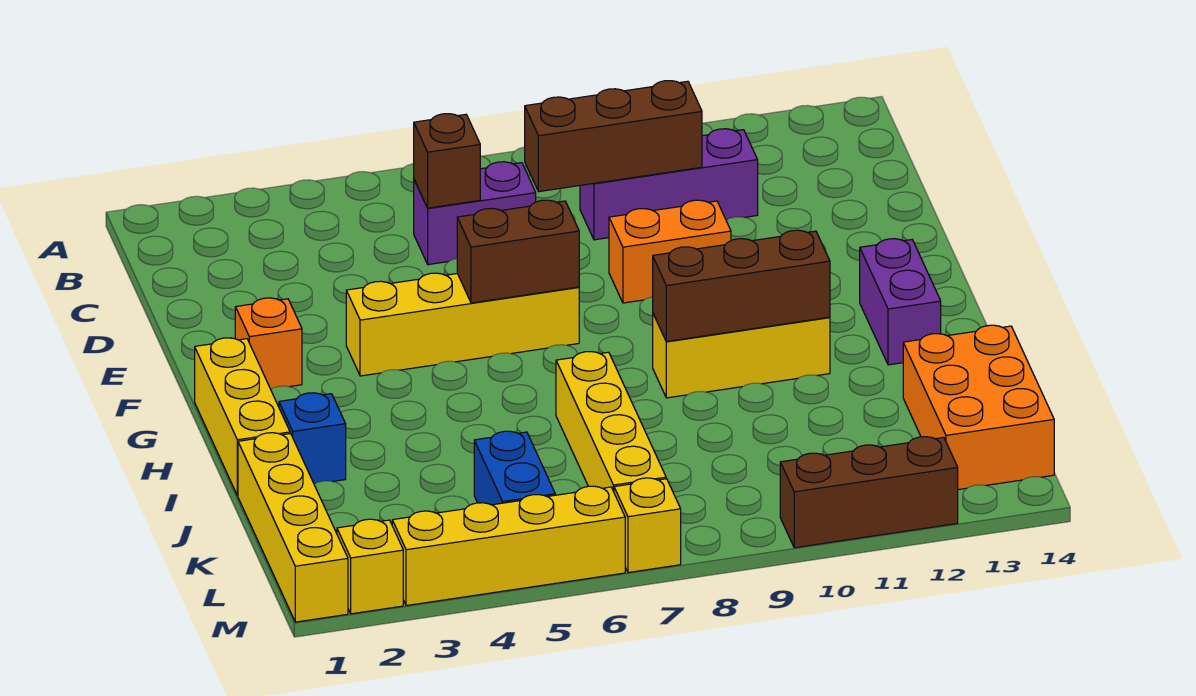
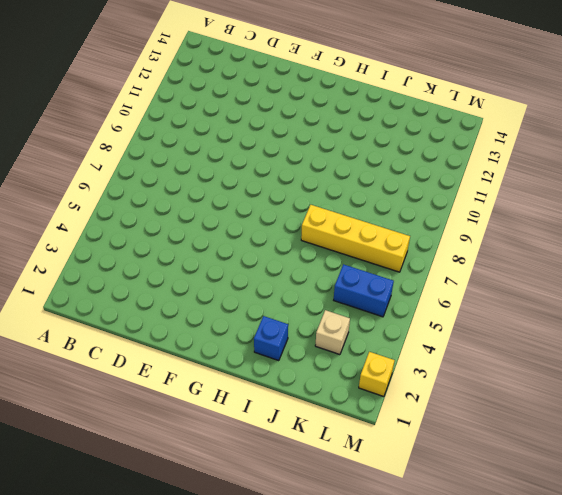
tan brick K3 level 1 -> none
none -> purple brick C6:C7 level 1
none -> purple brick C9:C11 level 1
none -> orange brick E9:E10 level 1

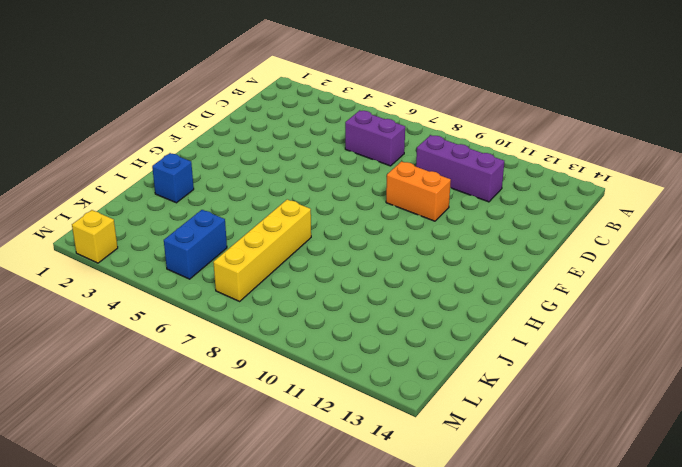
none -> orange brick F2 level 1
none -> yellow brick F4:F7 level 1
none -> yellow brick G1:I1 level 1

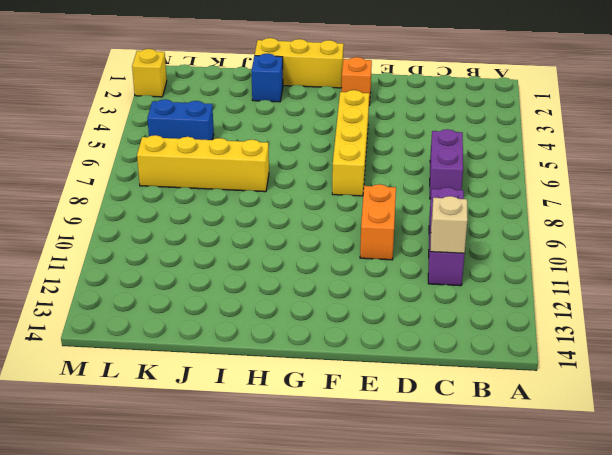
tan brick C11 level 2 -> none
none -> purple brick G13:H13 level 1
none -> yellow brick H9:H11 level 1
none -> yellow brick J1:M1 level 1

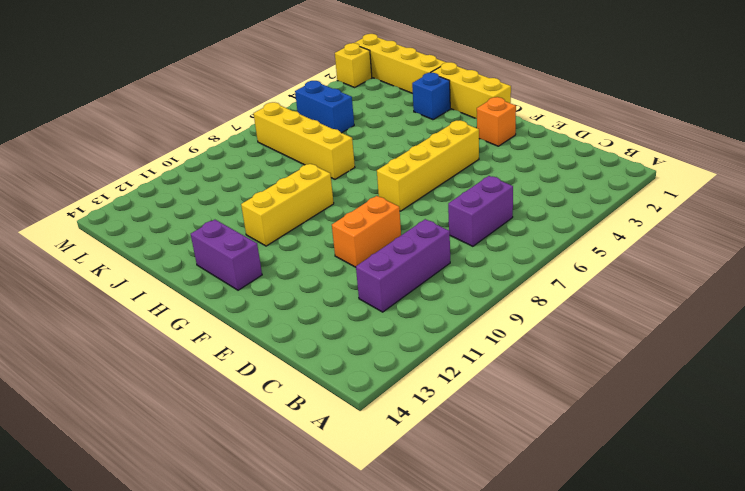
none -> orange brick J13:L14 level 1
none -> yellow brick M3:M6 level 1
none -> yellow brick M7 level 1

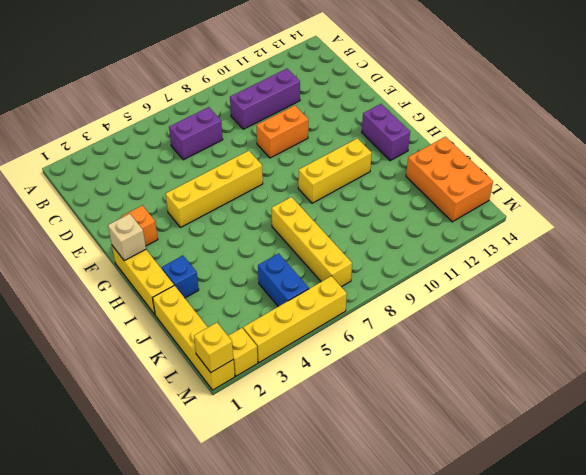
tan brick G1 level 2 -> none
yellow brick M1 level 2 -> yellow brick M7 level 1
none -> brown brick M10:M12 level 1
none -> brown brick C6 level 2
none -> brown brick C8:C10 level 2

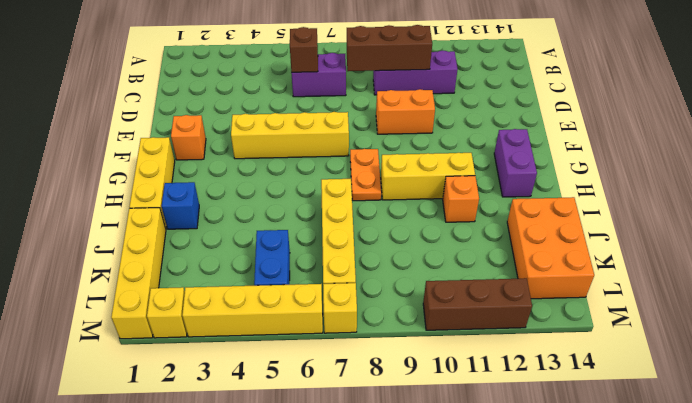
orange plate G8:H8 level 1 -> none
orange brick I11 level 1 -> none
none -> brown brick F6:F7 level 2
none -> brown brick H9:H11 level 2

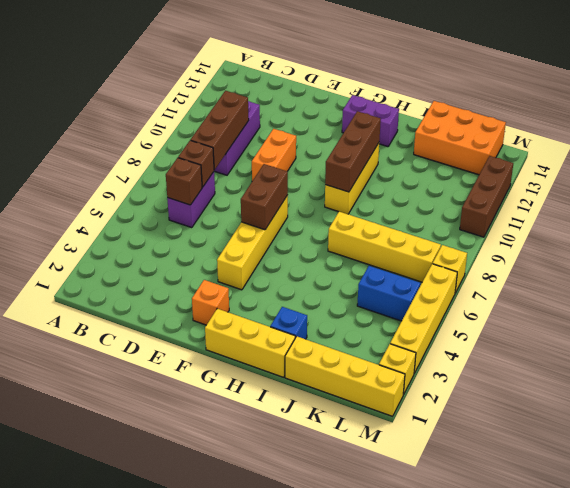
brown brick C7 level 2 -> none

